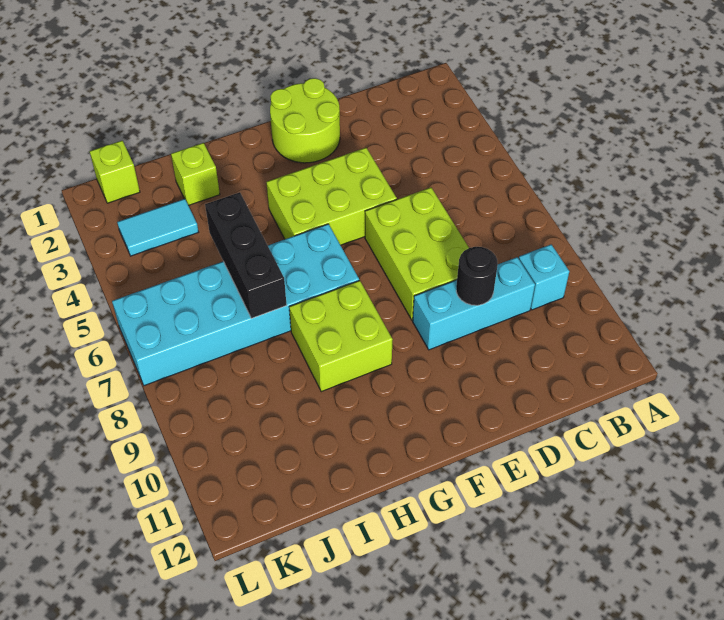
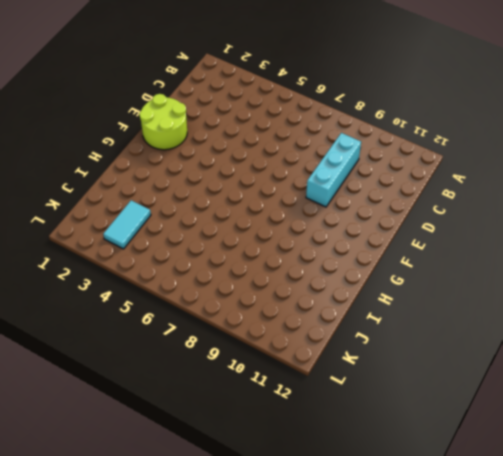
none -> cyan brick B9 level 1
none -> lime brick D6:E8 level 1
none -> lime brick E4:G5 level 1

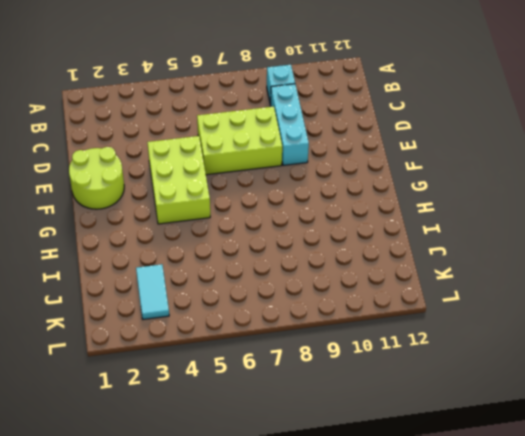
none -> cyan brick G6:L7 level 1
none -> lime brick G8:H9 level 1
none -> lime brick I2 level 1

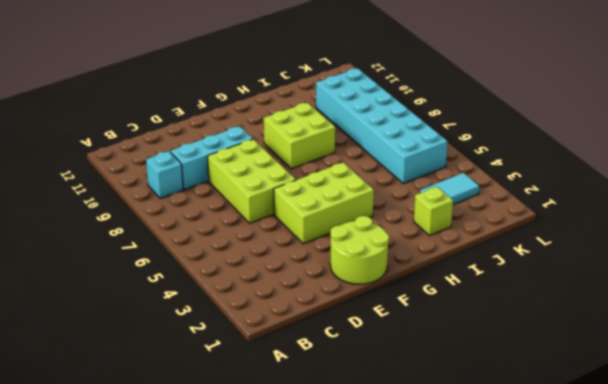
cyan brick J5:K10 level 1 -> cyan brick G6:L7 level 1
none -> lime brick K1 level 1
none -> black round brick D9 level 2
none -> black brick I5:I7 level 2

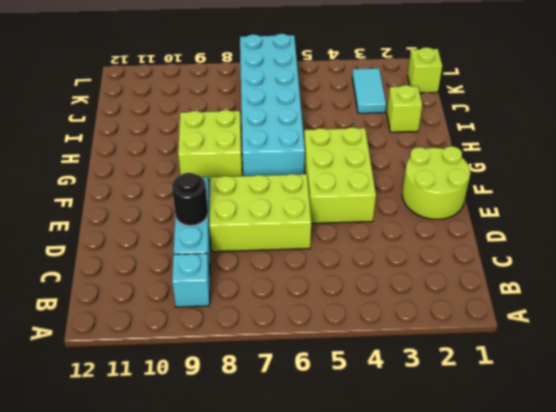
none -> black brick I5:I7 level 2

